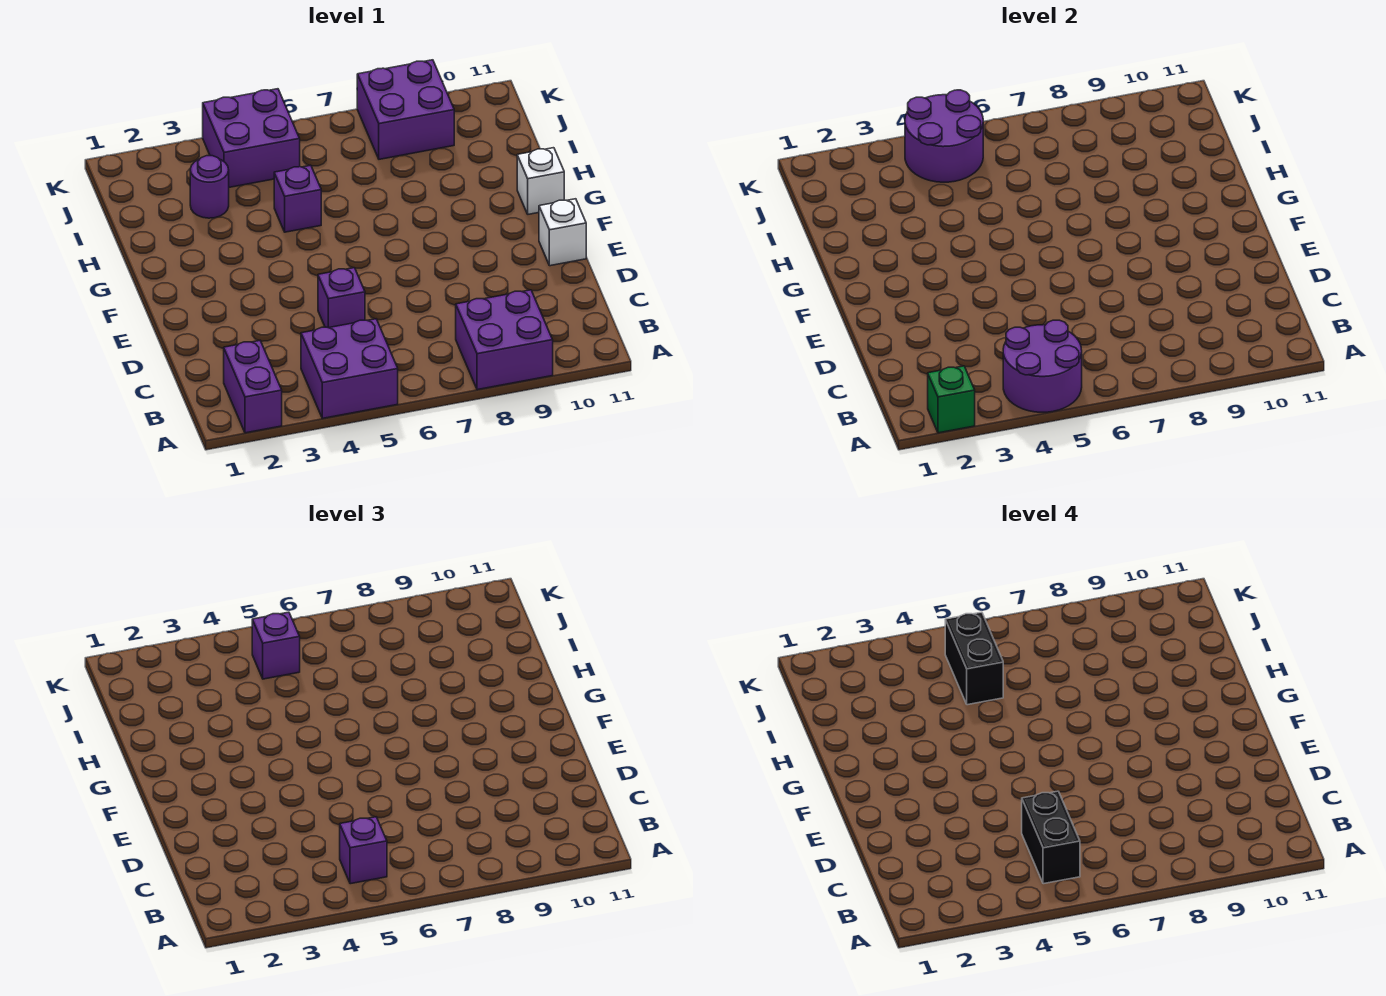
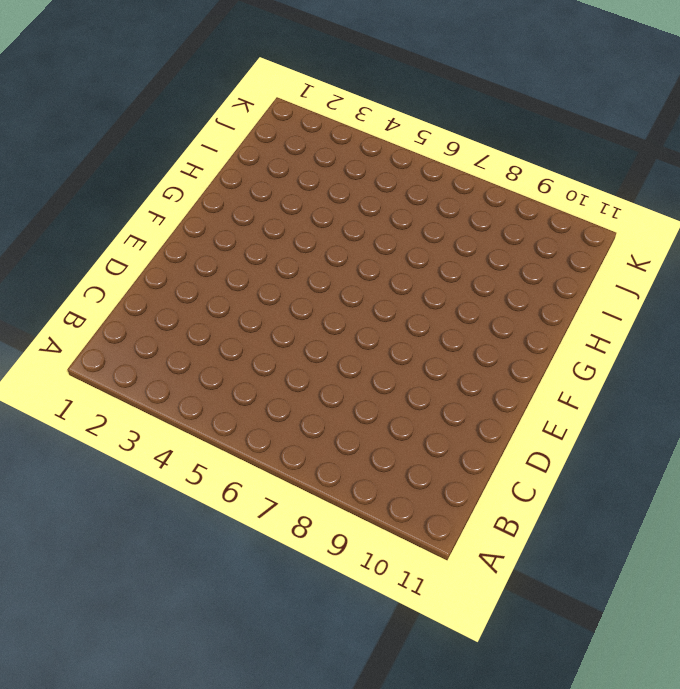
none -> purple brick A2:B2 level 1
none -> purple brick A4:B5 level 1
none -> purple brick A8:B9 level 1

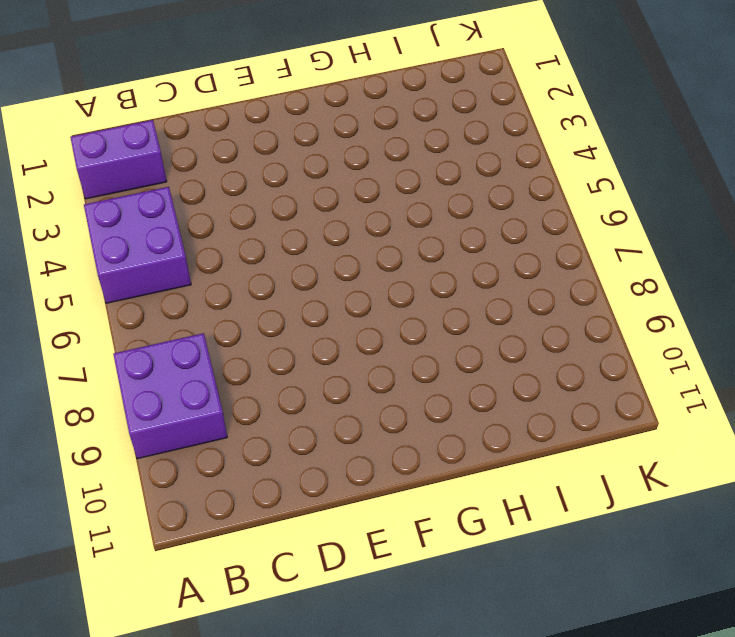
none -> purple brick D5 level 1
none -> white brick E11 level 1
none -> white brick G11 level 1

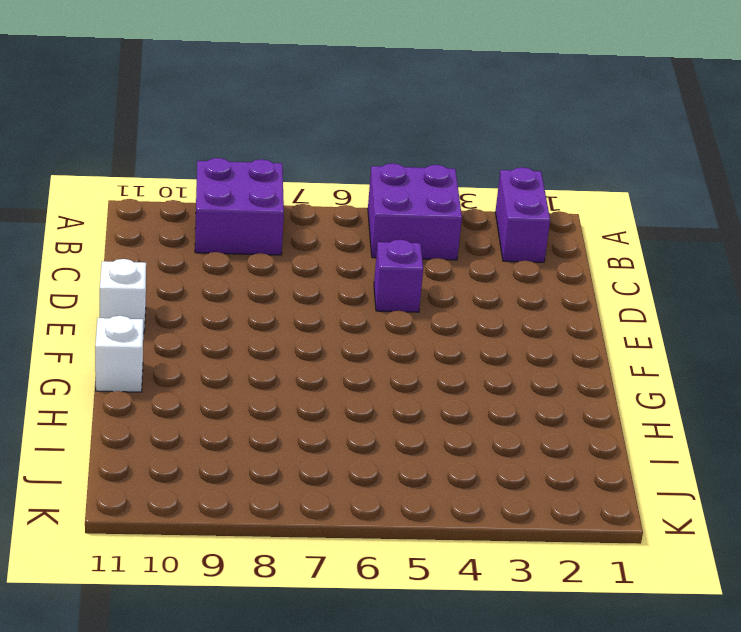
none -> purple brick H5 level 1
none -> purple round brick I3 level 1
none -> purple brick J4:K5 level 1

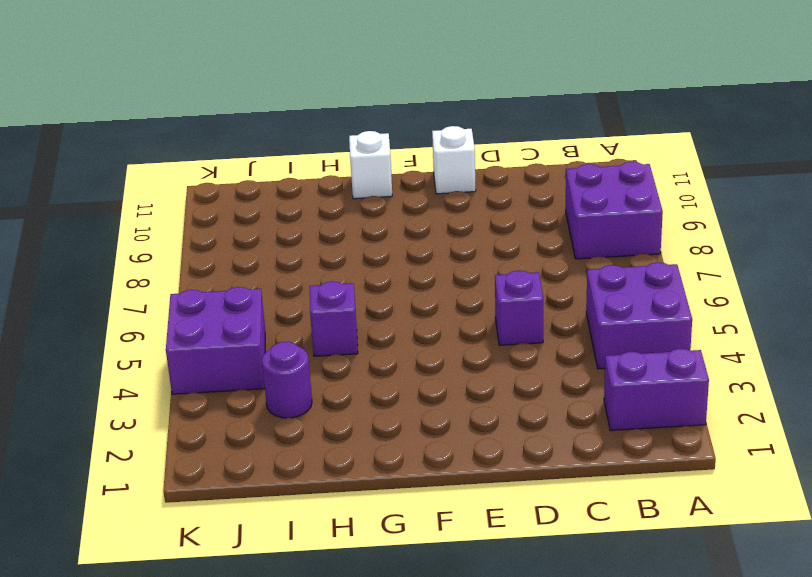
none -> purple brick J8:K9 level 1
none -> green brick A2 level 2
none -> purple round brick A4:B5 level 2

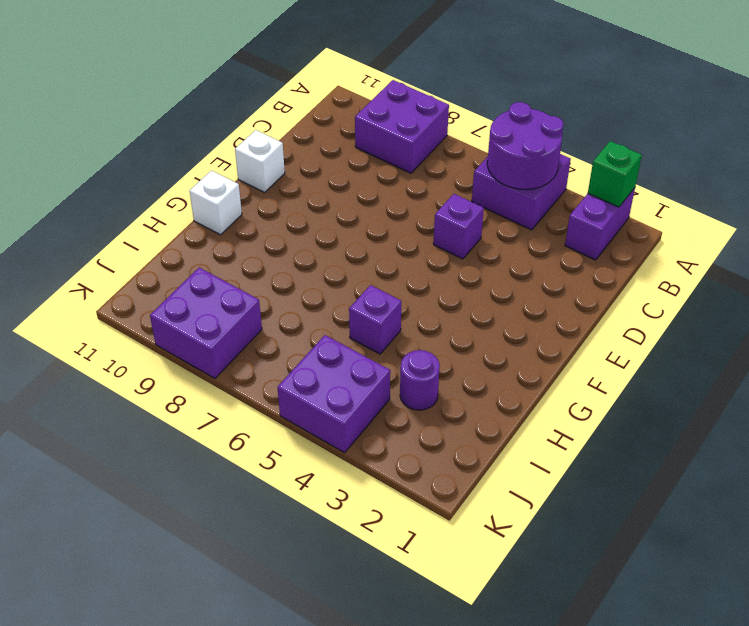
none -> purple round brick J4:K5 level 2
none -> purple brick B5 level 3
none -> purple brick J5 level 3

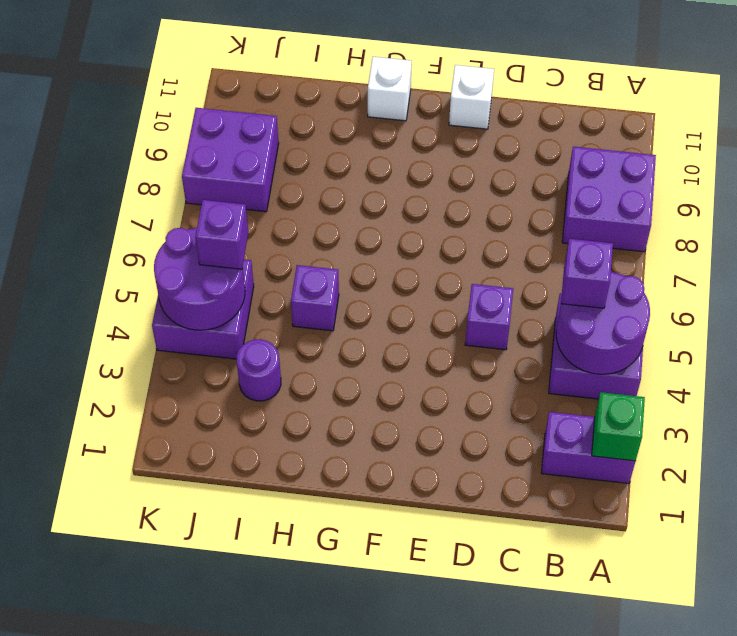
none -> black brick B5:C5 level 4
none -> black brick I5:J5 level 4

